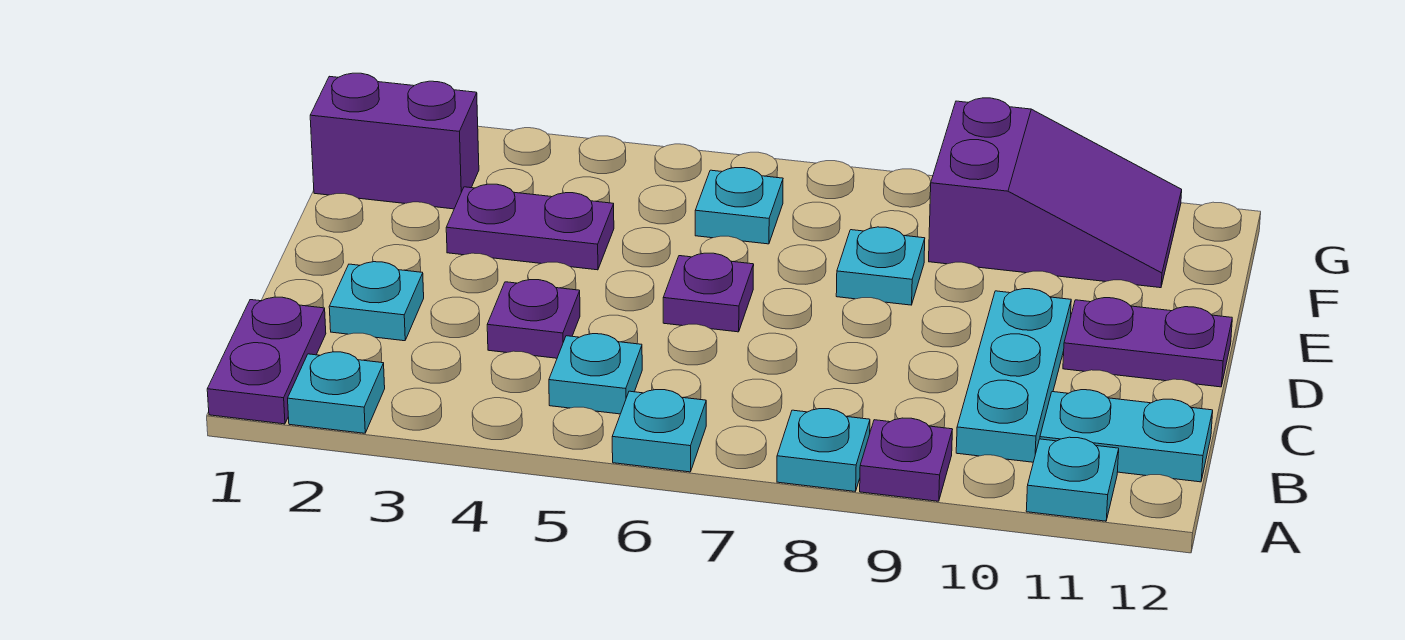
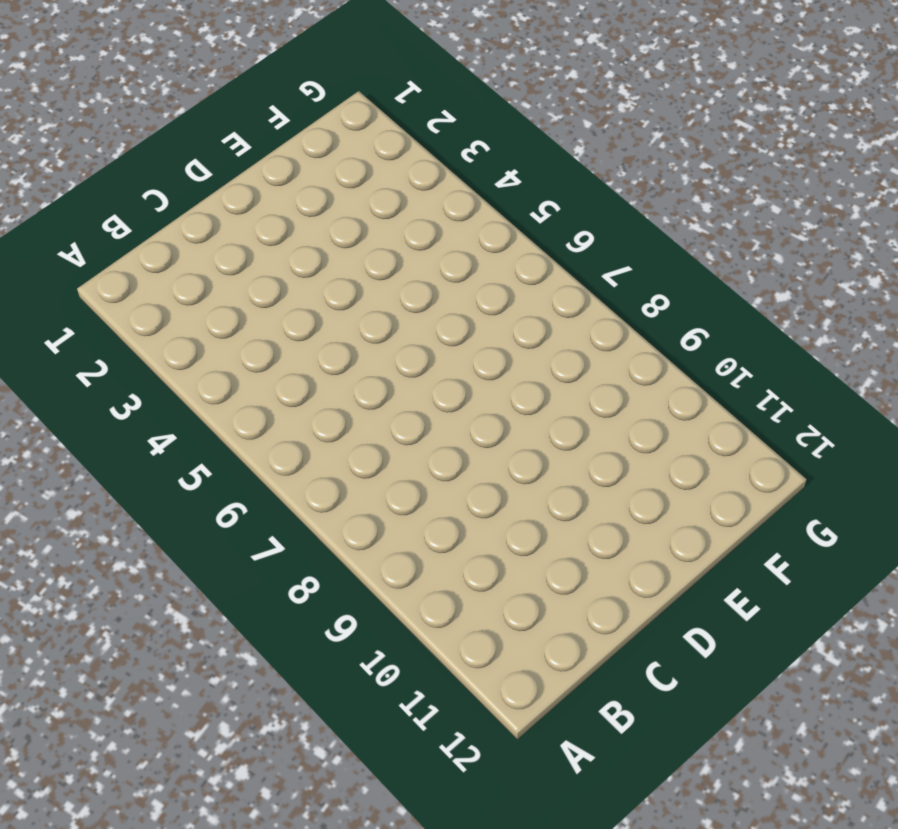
none -> purple plate A1:B1 level 1
none -> cyan plate A2 level 1
none -> cyan plate A6 level 1

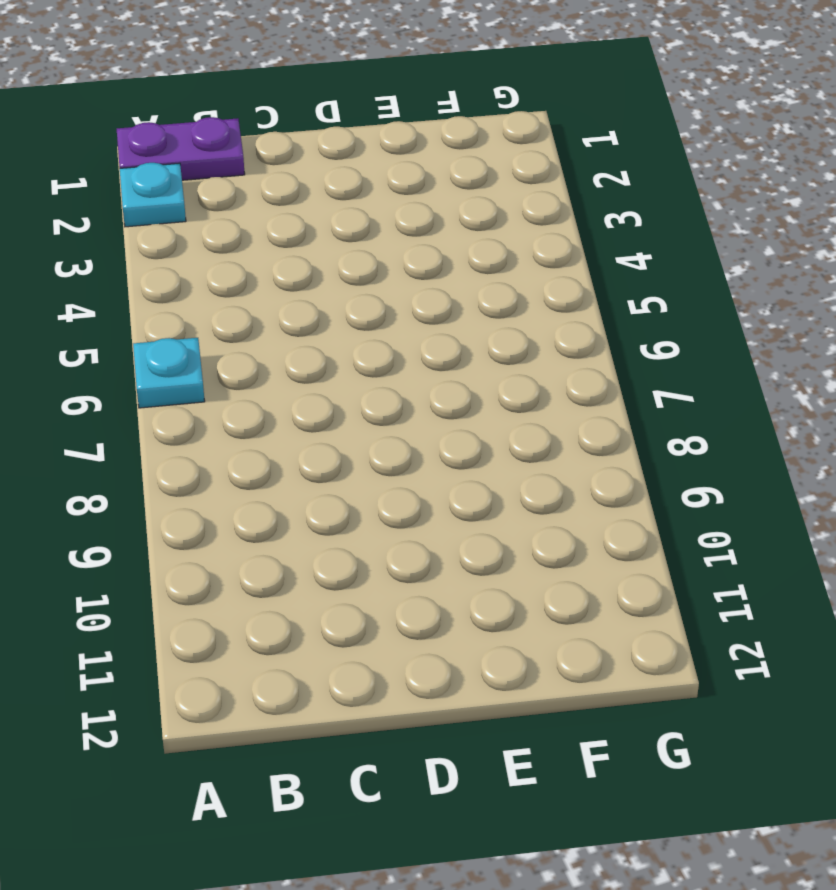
none -> cyan plate A8 level 1
none -> purple plate A9 level 1
none -> cyan plate A11 level 1

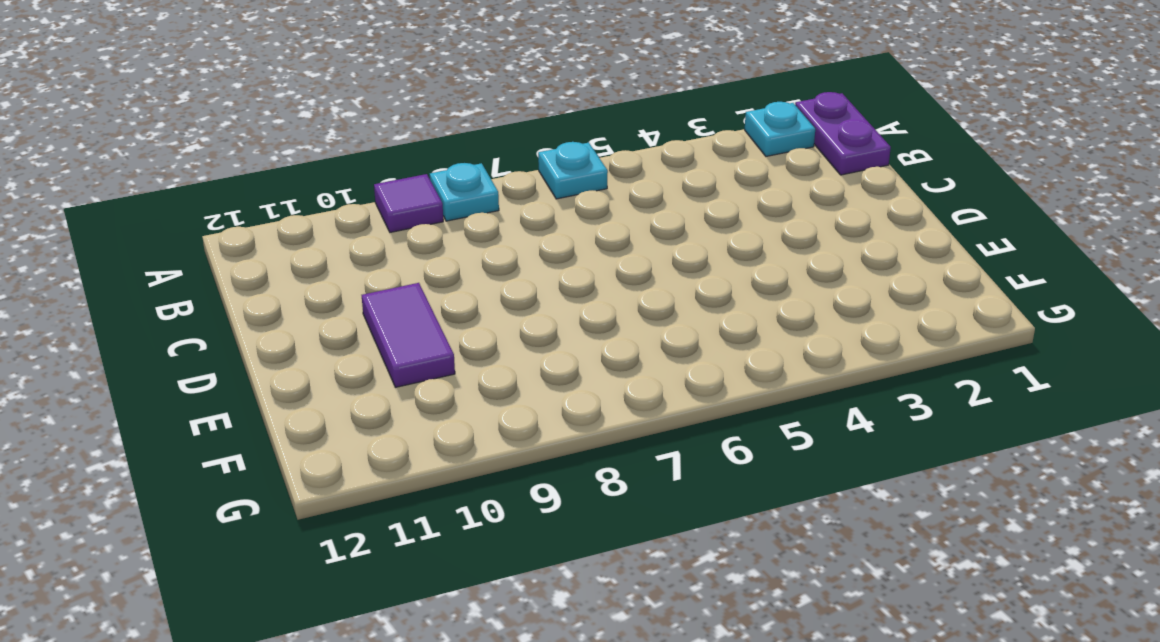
purple tile A9 level 1 -> purple plate A9 level 1
purple tile D10:E10 level 1 -> cyan plate B10:D10 level 1
none -> cyan plate A11 level 1
none -> cyan plate B5 level 1
none -> cyan plate B11:B12 level 1

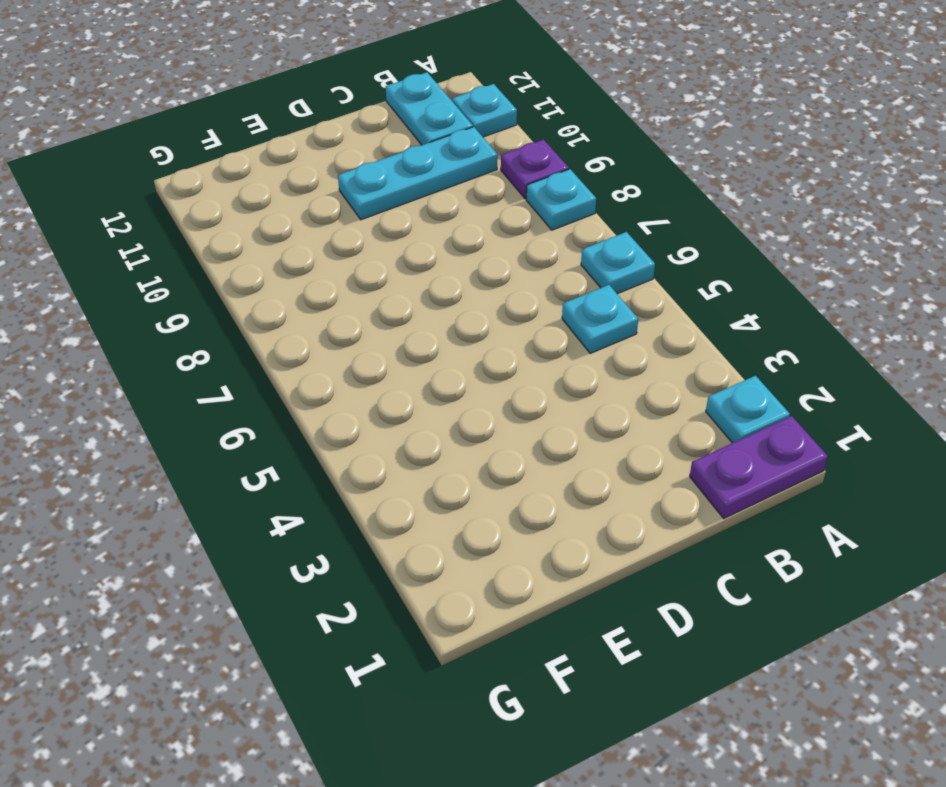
none -> cyan plate C2 level 1
none -> purple plate C4 level 1
none -> purple plate D6 level 1

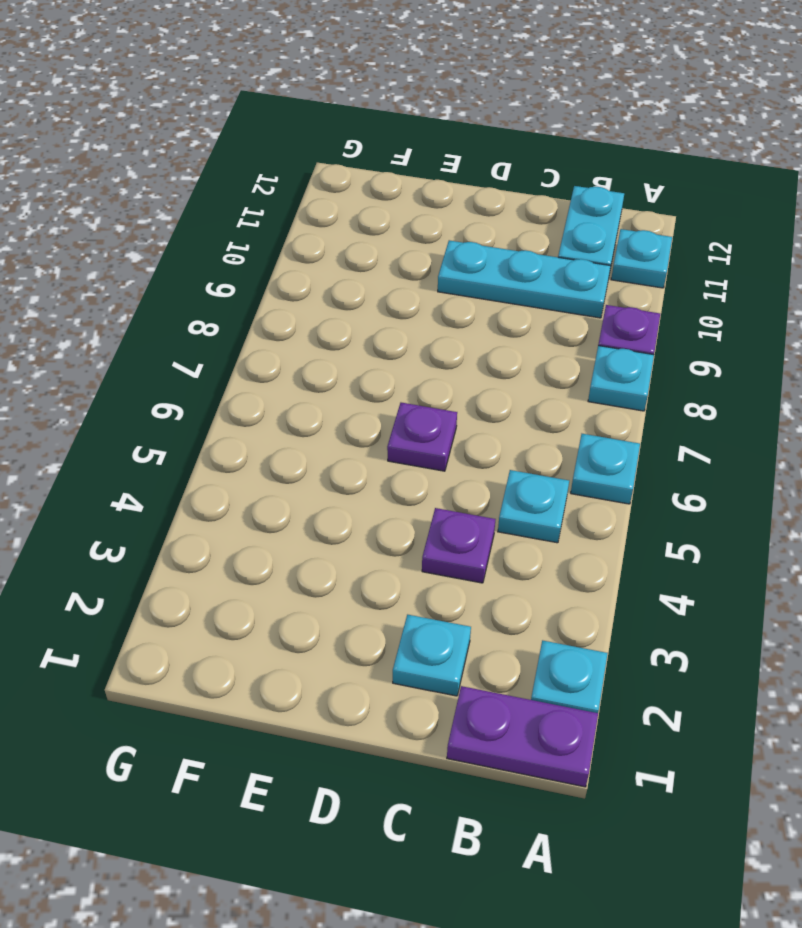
none -> purple plate D11:D12 level 1
none -> purple plate E3:E4 level 1
none -> cyan plate E8 level 1

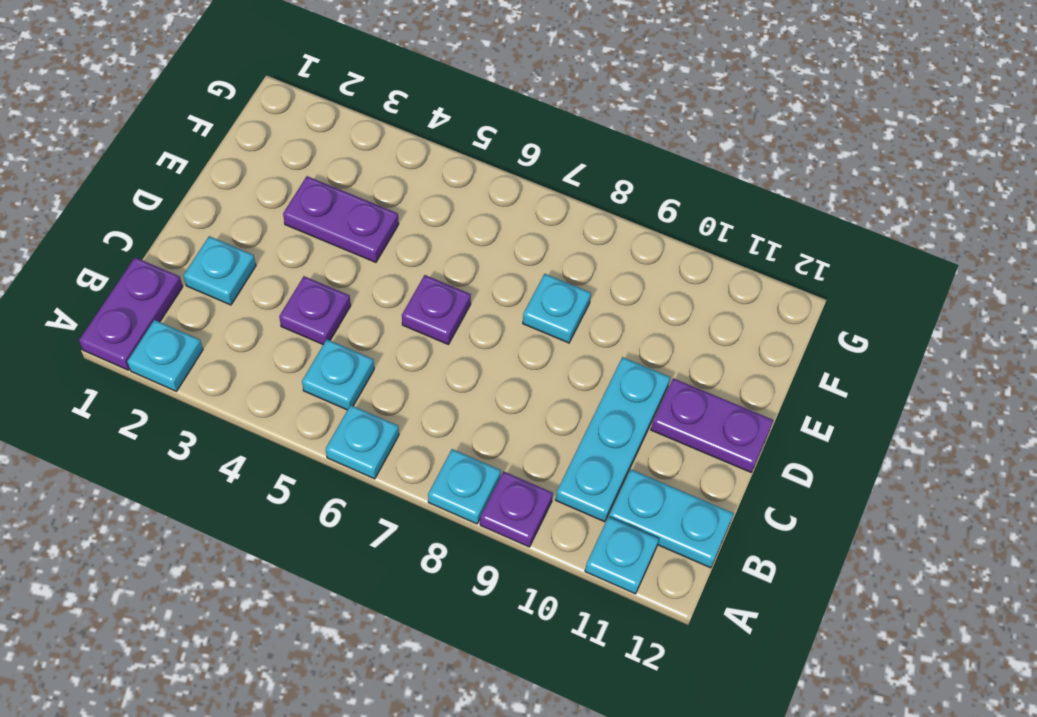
none -> purple brick F1:F2 level 1
none -> cyan plate F6 level 1
none -> purple slope F9:G11 level 1 top 9

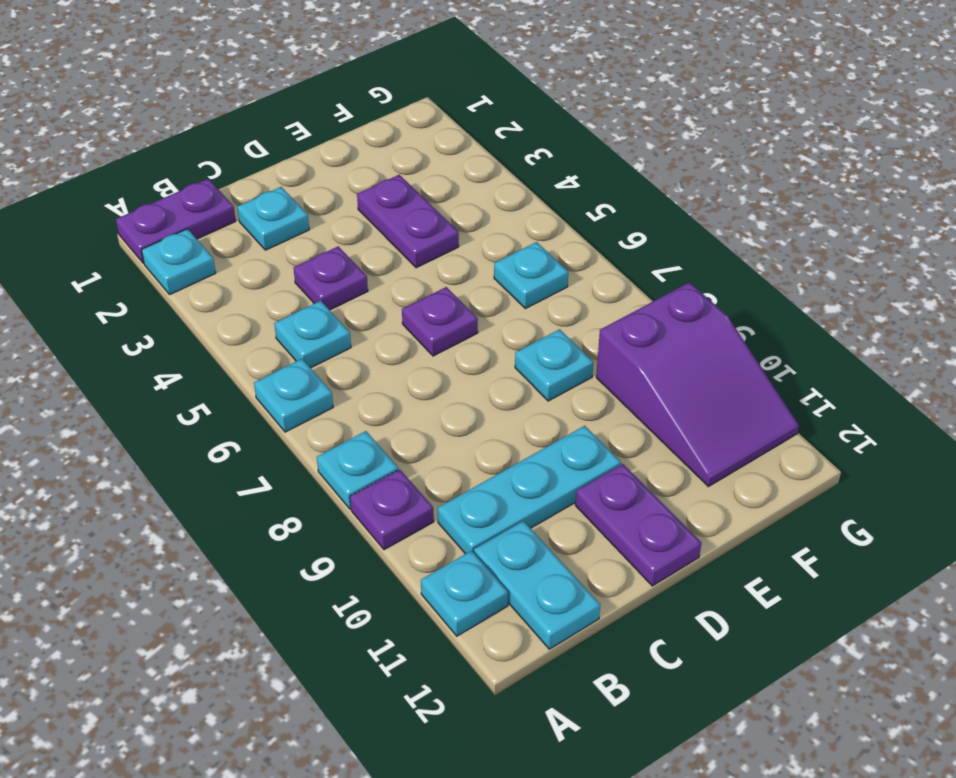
none -> purple brick F1:F2 level 1

